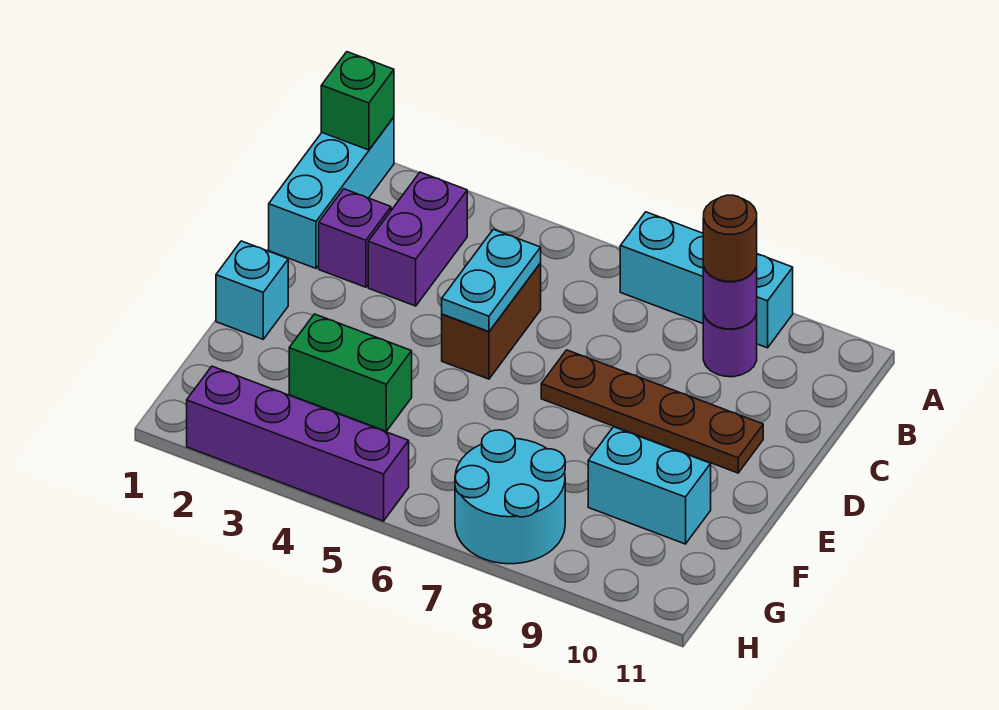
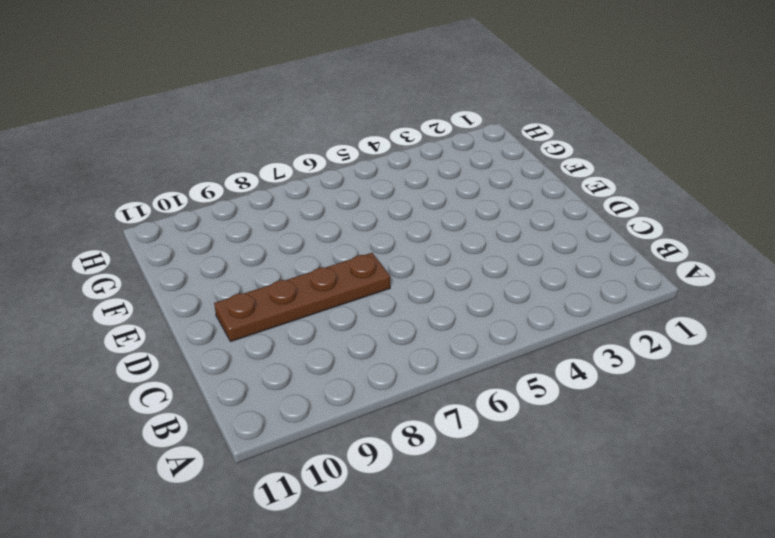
none -> cyan brick A1:C1 level 1
none -> cyan brick A7:A9 level 1
none -> purple brick B3:C3 level 1

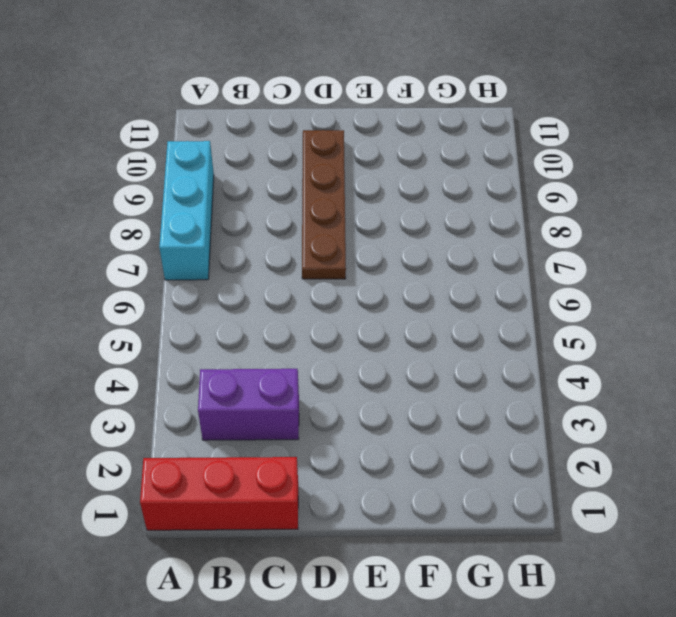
red brick A1:C1 level 1 -> cyan brick A1:C1 level 1
none -> purple round brick B9 level 1
none -> purple brick C2 level 1
none -> brown brick C5:D5 level 1

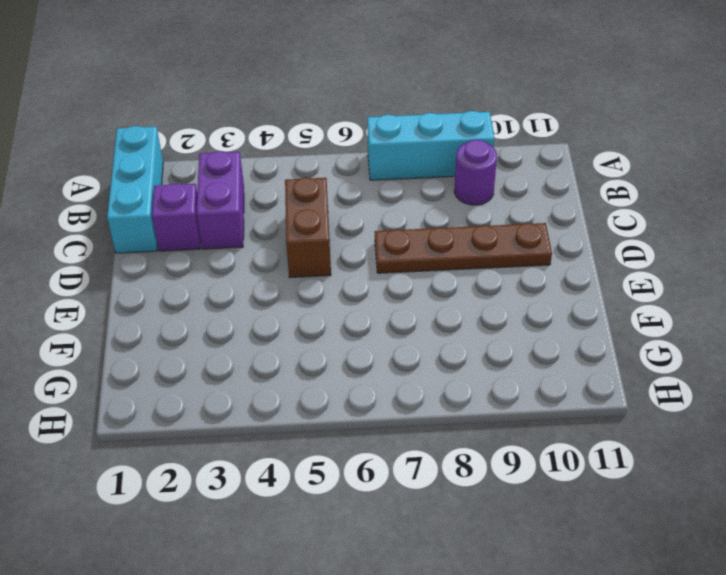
none -> cyan brick E1 level 1
none -> green brick F3:F4 level 1
none -> cyan brick F9:F10 level 1

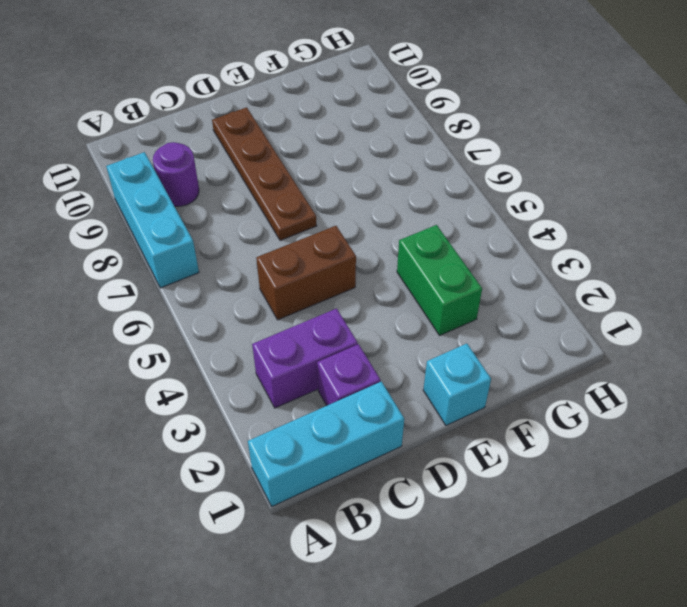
none -> cyan brick F9:F10 level 1
none -> cyan round brick G7:H8 level 1
none -> purple brick H2:H5 level 1

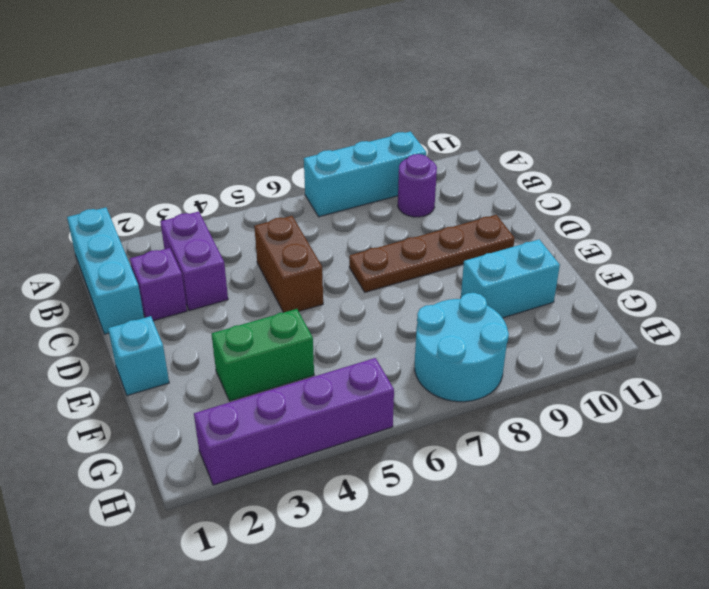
none -> green brick A1 level 2
none -> purple round brick B9 level 2
none -> cyan plate C5:D5 level 2

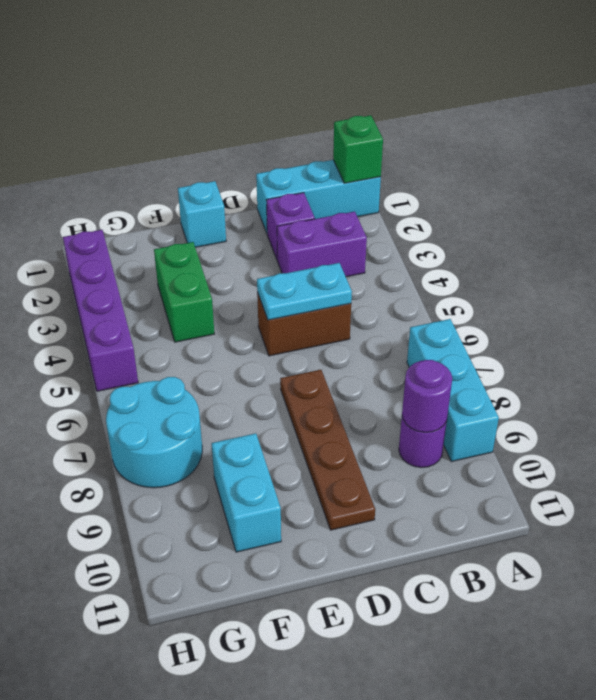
none -> brown round brick B9 level 3

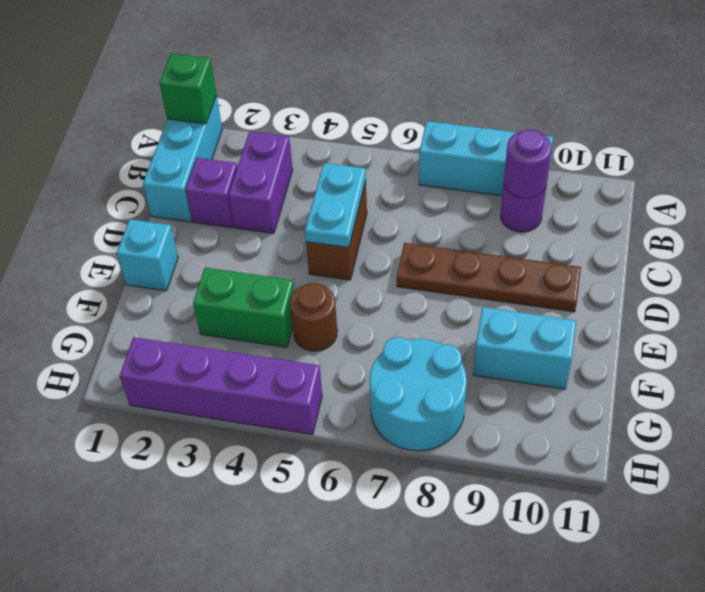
brown round brick F5 level 1 -> brown round brick B9 level 3

